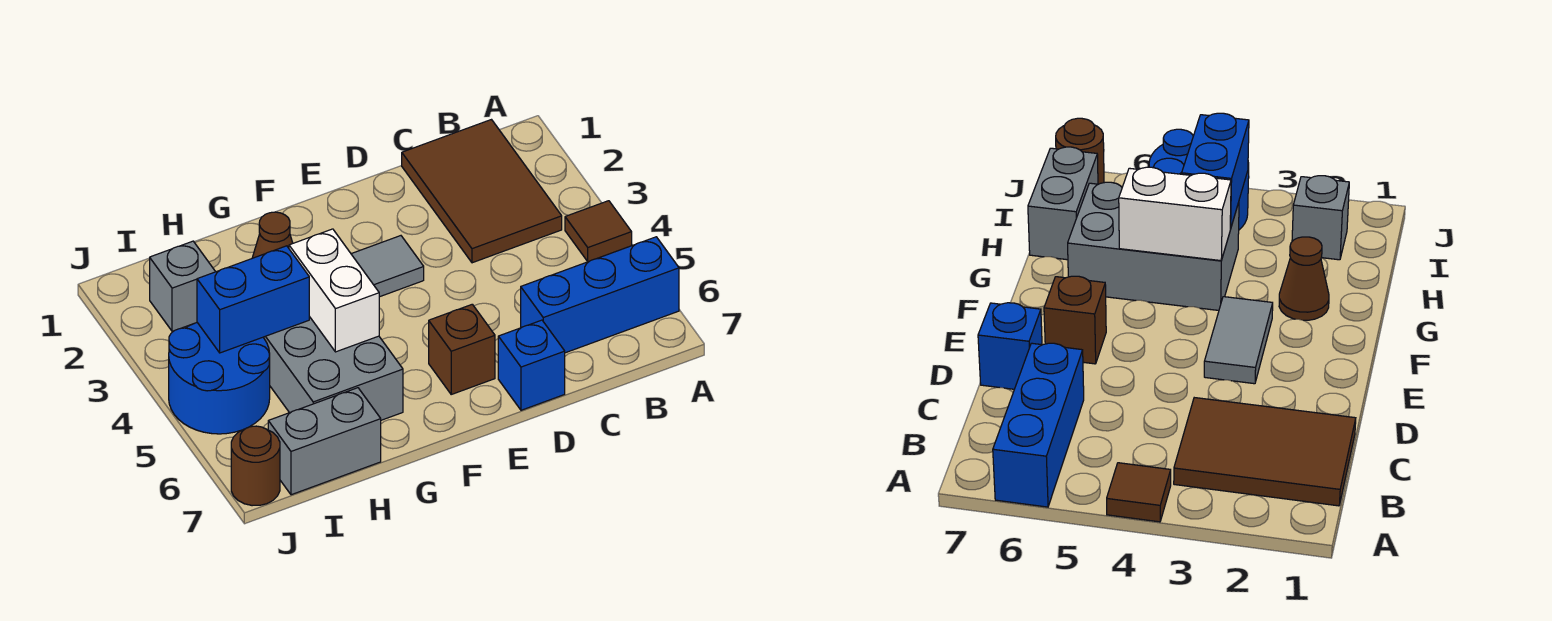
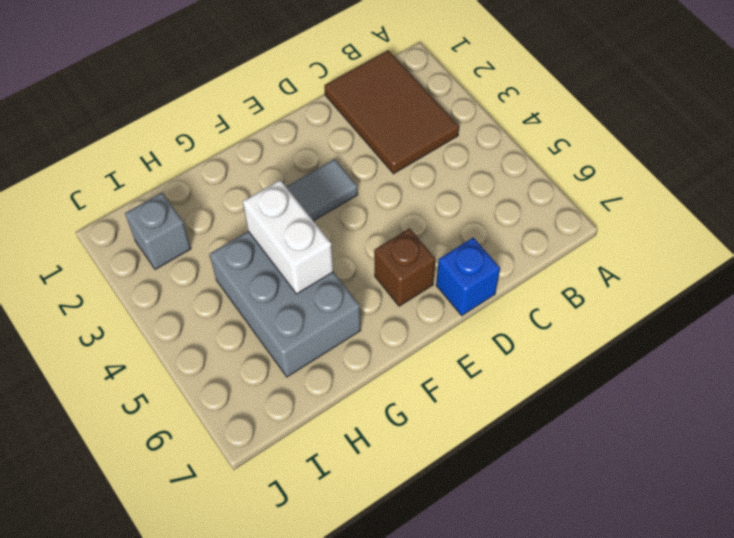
none -> brown tile A4 level 1
none -> blue brick A6:C6 level 1
none -> brown cone G2 level 1

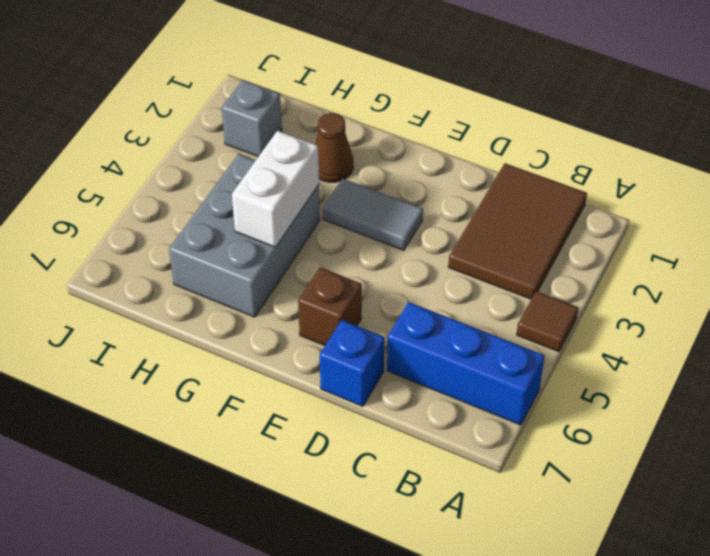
none -> grey brick H7:I7 level 1
none -> blue round brick I4:J5 level 1
none -> brown round brick J7 level 1

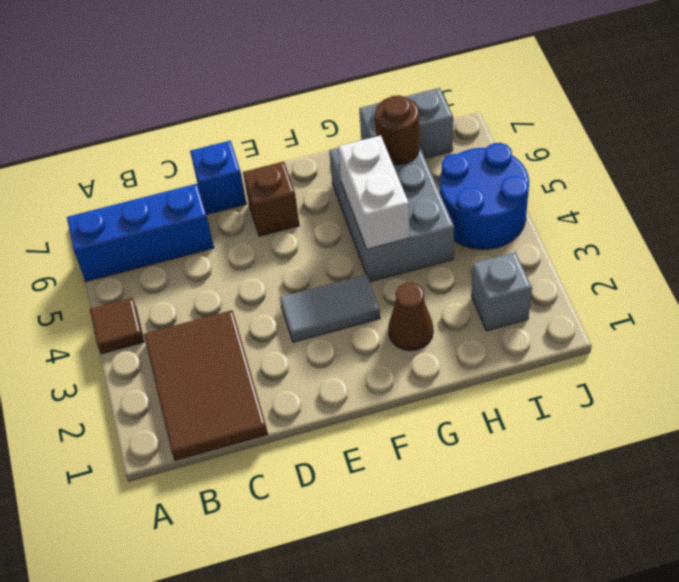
brown round brick H6 level 2 -> brown round brick J7 level 1
none -> blue brick H4:I4 level 2

